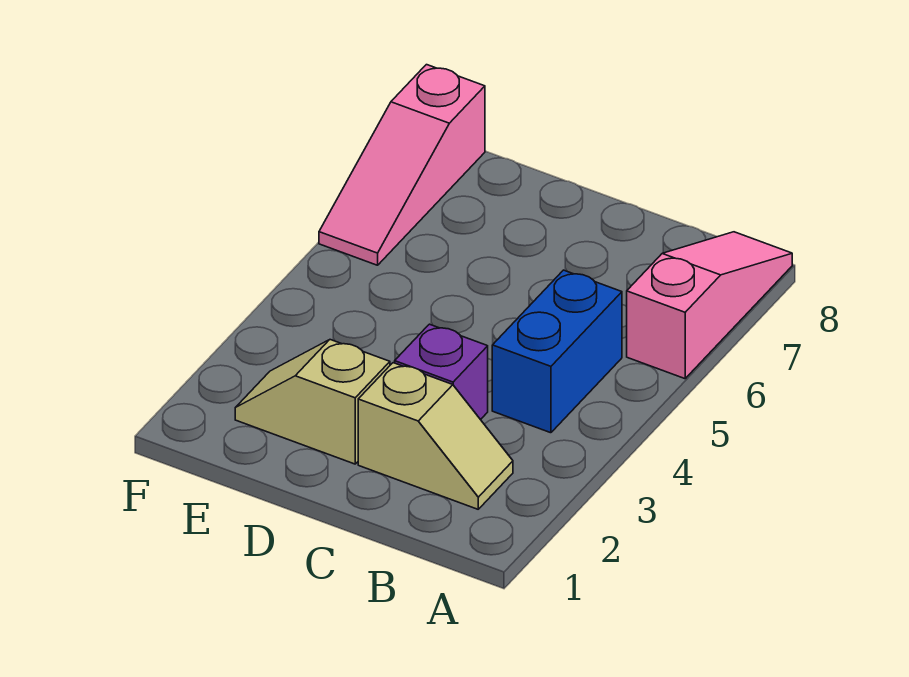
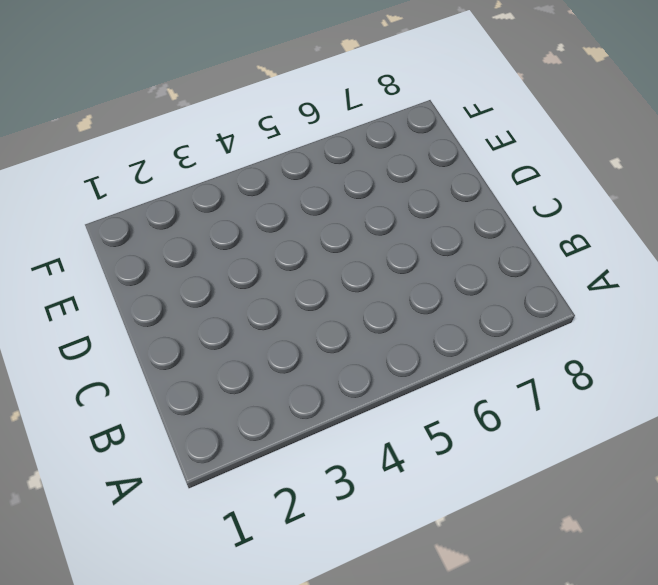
none -> pink slope A6:A8 level 1 top 6
none -> tan slope B2:C2 level 1 top C

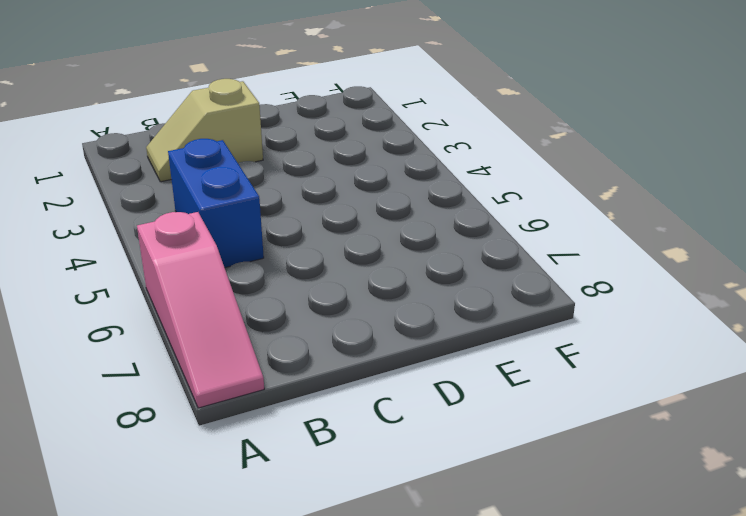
none -> purple brick C3 level 1
none -> tan slope D2:E2 level 1 top D

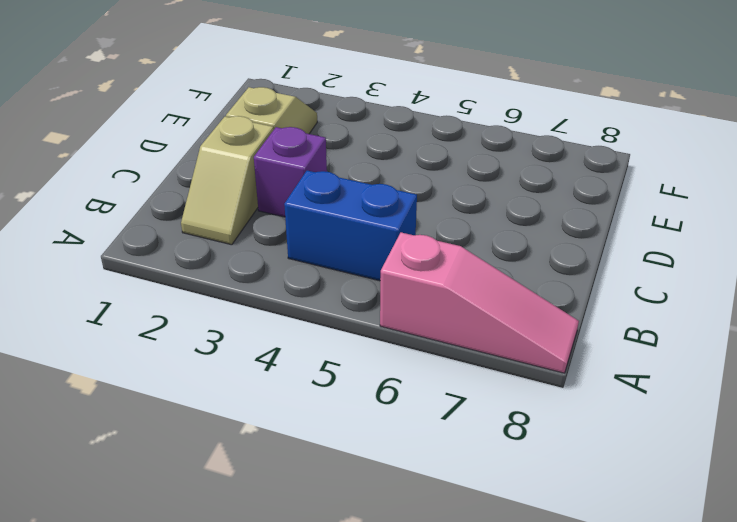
none -> pink slope F6:F8 level 1 top 8

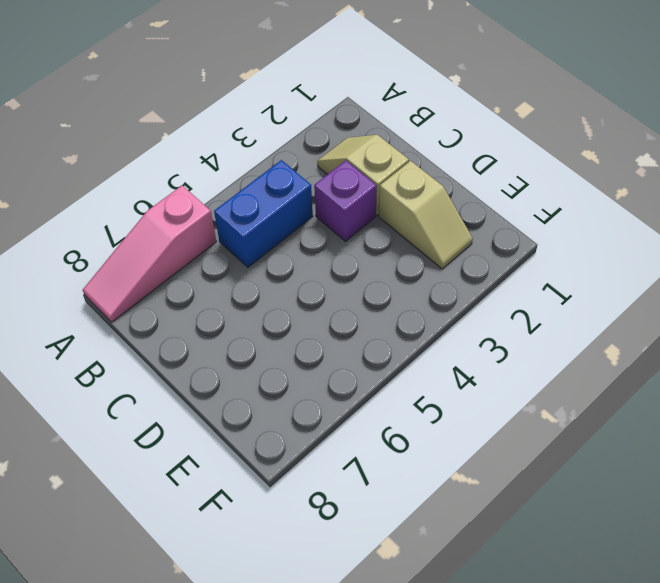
none -> pink slope F6:F8 level 1 top 8

